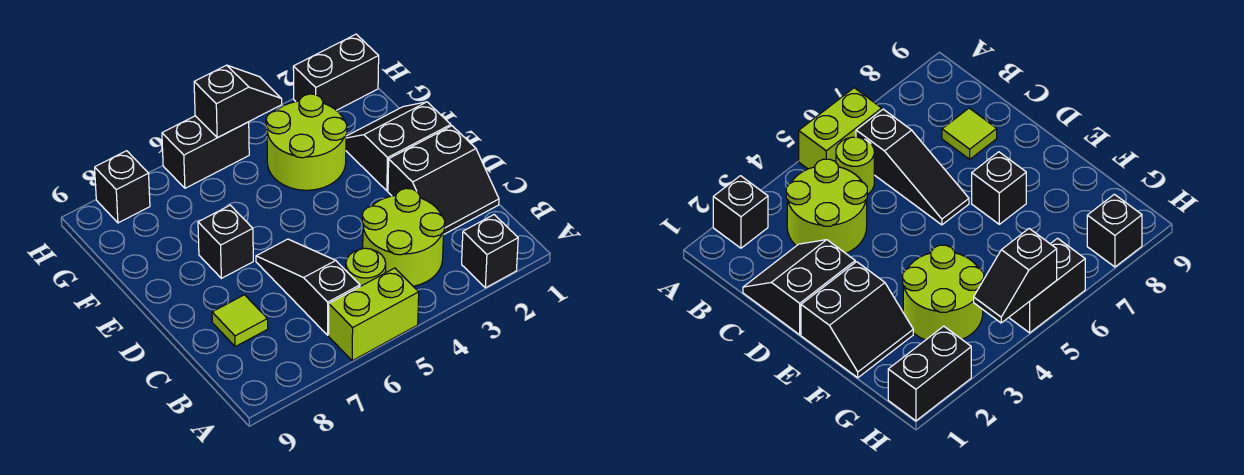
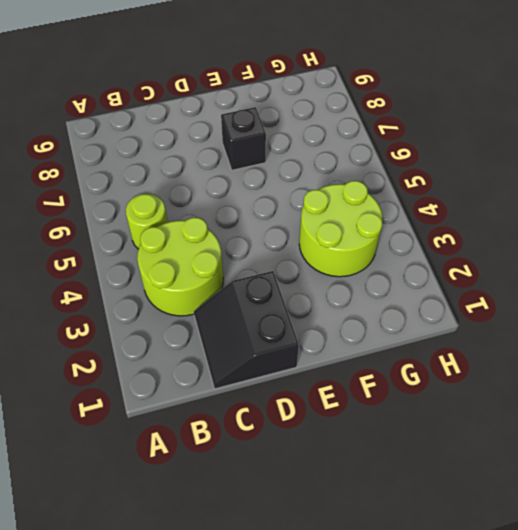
none -> black brick A2 level 1
none -> lime brick A5:A6 level 1
none -> black slope B6:D6 level 1 top B

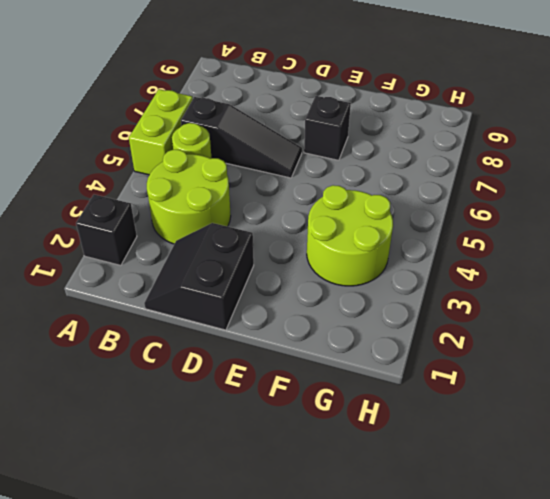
none -> lime tile C8 level 1
none -> black slope E1:F2 level 1 top E
none -> black brick H1:H2 level 1

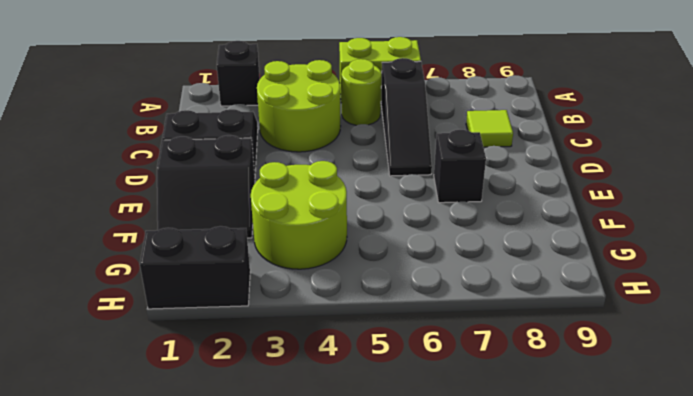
none -> black brick H5:H6 level 1
none -> black brick H8 level 1
none -> black slope H4:H5 level 2 top 5

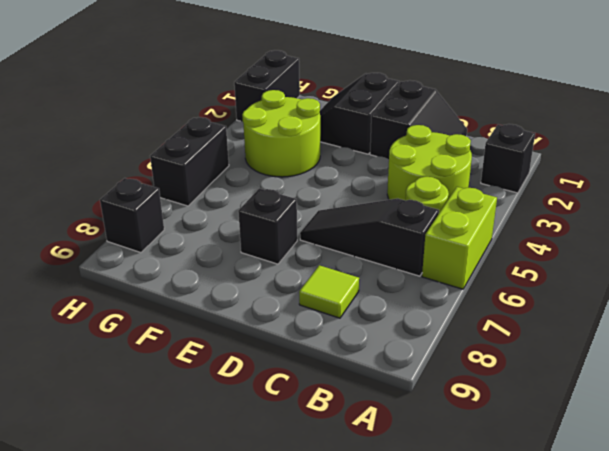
none -> black slope H4:H5 level 2 top 5

